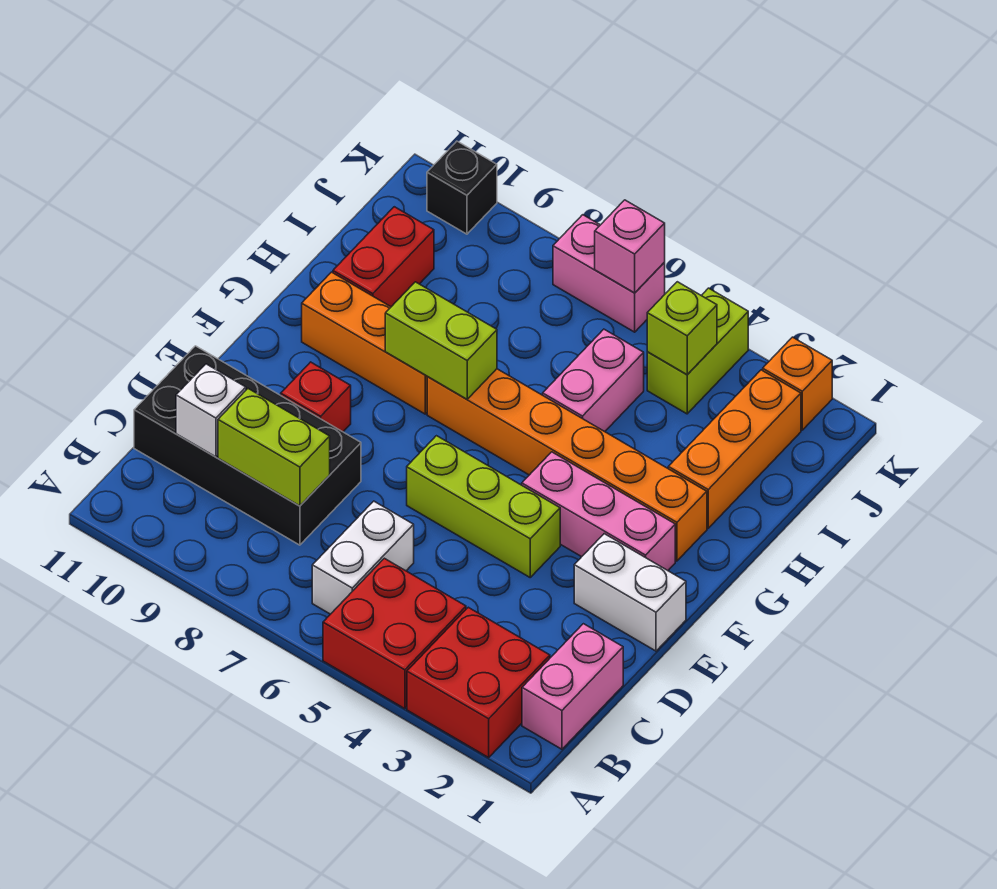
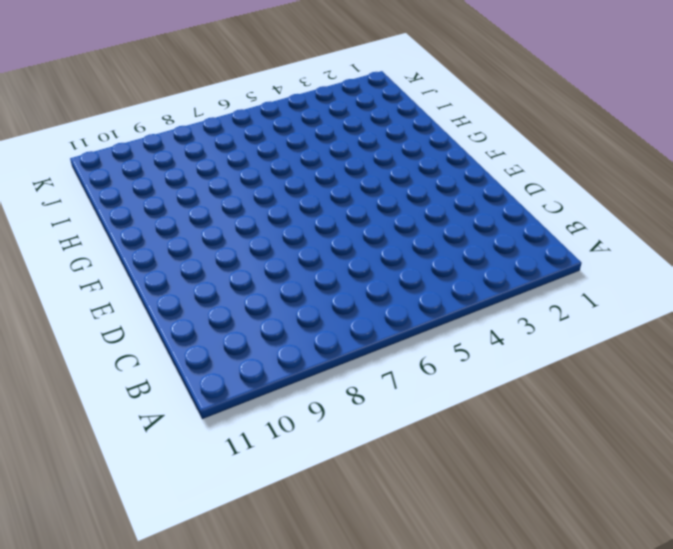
none -> red brick A2:B3 level 1
none -> red brick A4:B5 level 1
none -> pink brick B1:C1 level 1

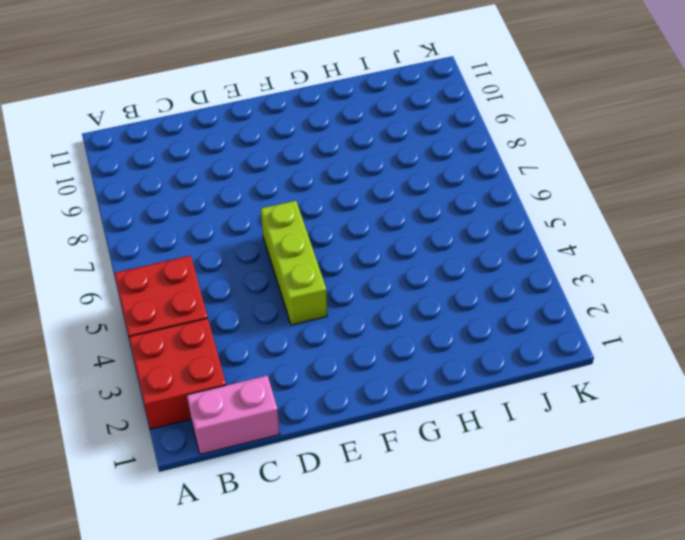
none -> white brick B6:C6 level 1
none -> black brick C8:D11 level 1
none -> white brick E1:E2 level 1

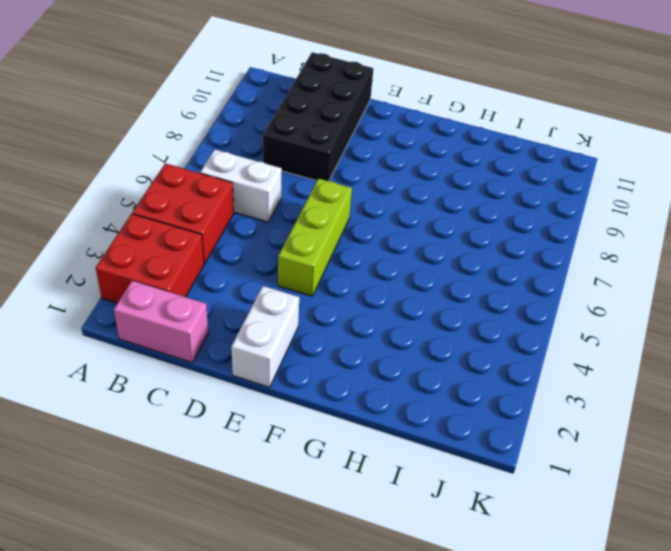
none -> red brick E9 level 1
none -> pink brick F2:F4 level 1
none -> orange brick G2:G7 level 1

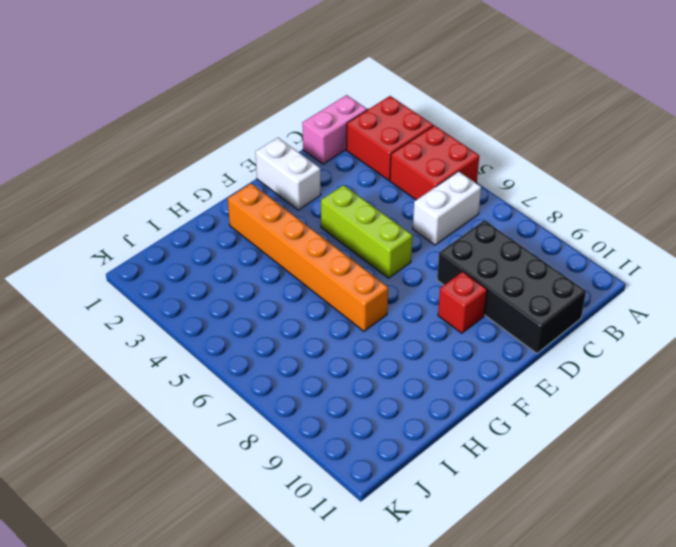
none -> pink brick F2:F4 level 1
none -> orange brick G8:G10 level 1
none -> orange brick H2:J2 level 1

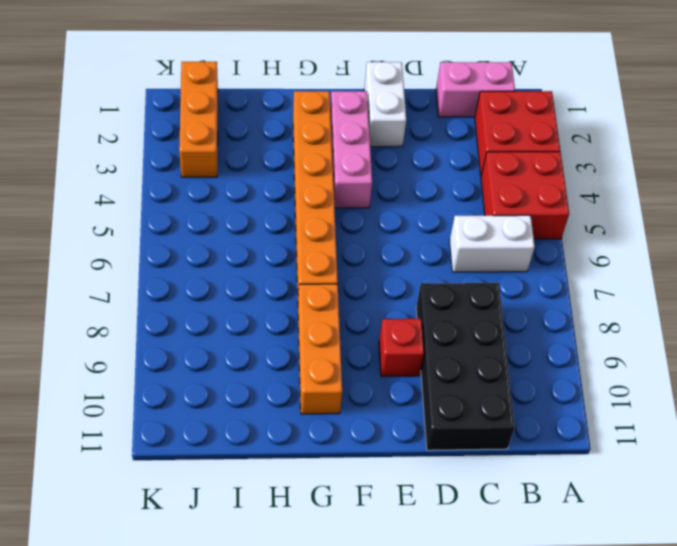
orange brick J1:J3 level 1 -> orange brick H2:J2 level 1
none -> lime brick E4:E6 level 1
none -> pink brick H5:I5 level 1
none -> red brick H10:I10 level 1

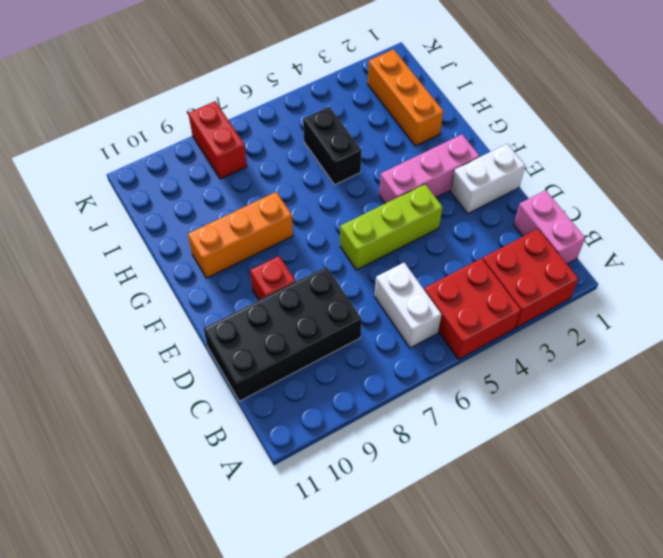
black brick H5:I5 level 1 -> pink brick H5:I5 level 1
red brick J8:K8 level 1 -> red brick H10:I10 level 1
none -> orange brick G2:G7 level 1
none -> lime brick J4:K4 level 1
none -> orange brick K2 level 1

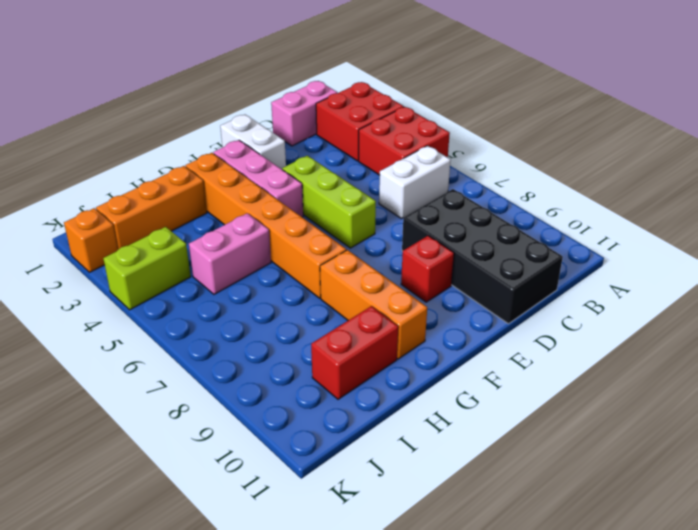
none -> pink brick K6:K7 level 1
none -> black brick K10 level 1
none -> lime brick C8:C9 level 2

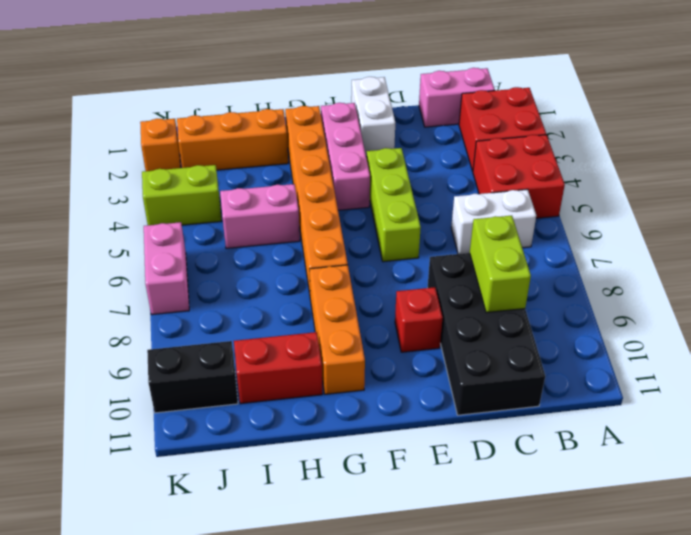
black brick J10:K10 level 1 -> black brick K10 level 1
none -> white brick C10 level 2
none -> lime brick G7:G8 level 2
none -> lime brick J4 level 2

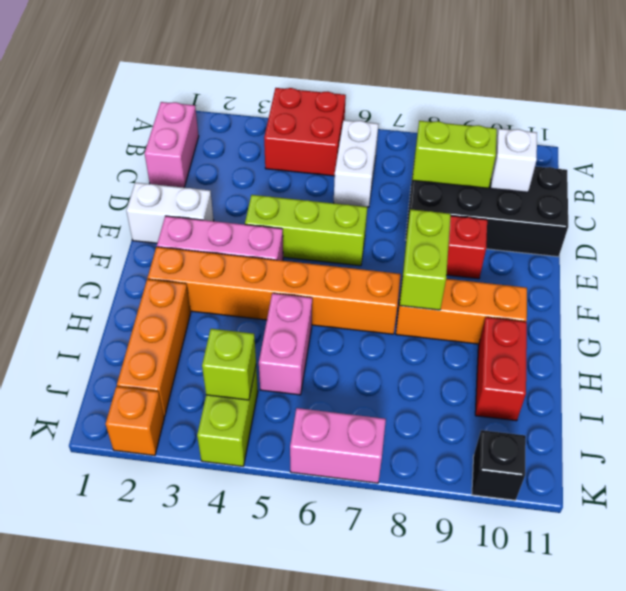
lime brick F8:G8 level 2 -> lime brick G7:G8 level 2
none -> red brick A2:B3 level 1
none -> pink brick K6 level 2

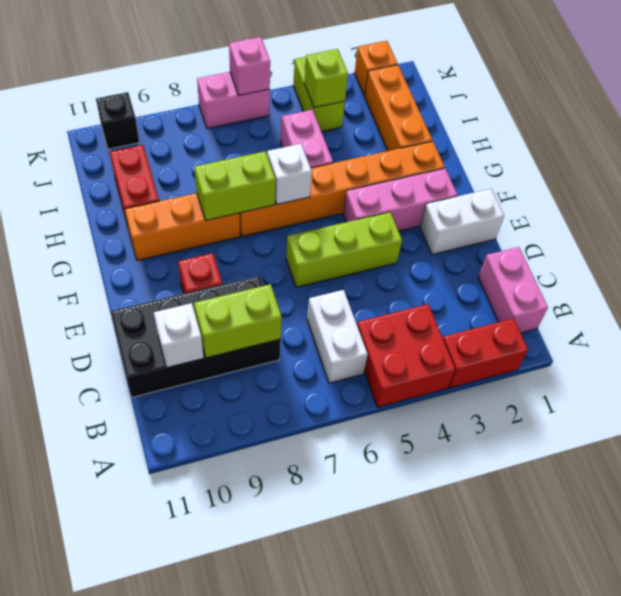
red brick A2:A3 level 1 -> red brick A2:B3 level 1
white brick G6 level 2 -> none

